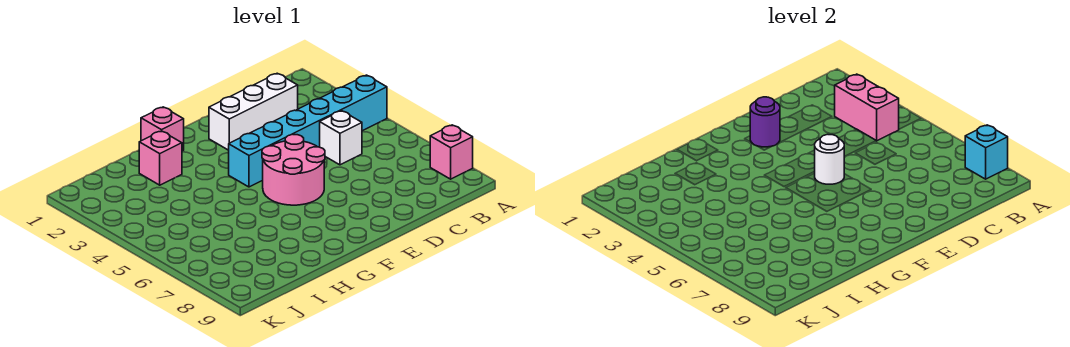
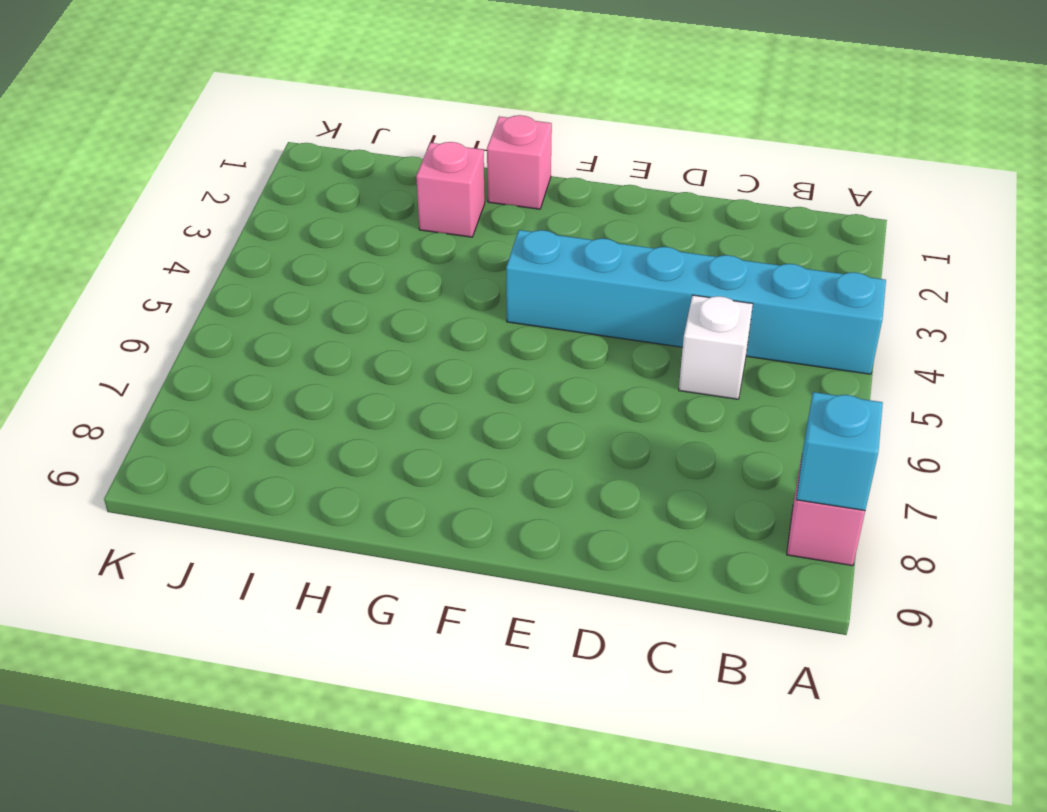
none -> white brick C2:E2 level 1
none -> pink round brick E5:F6 level 1

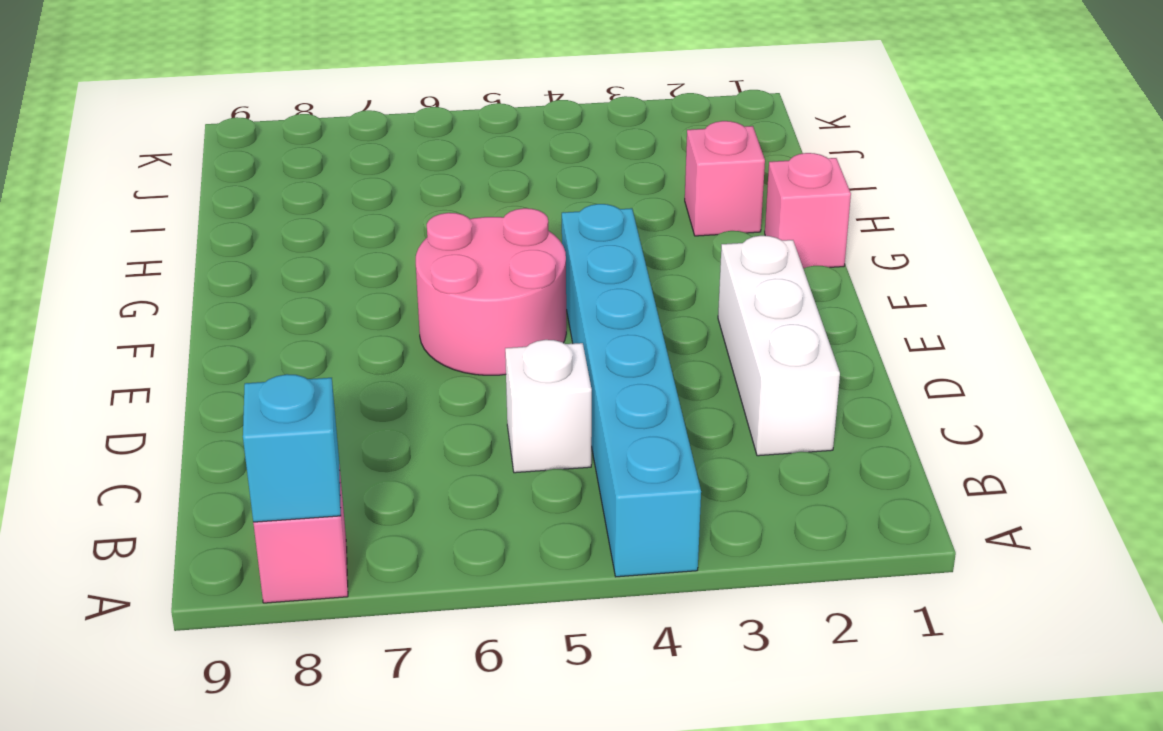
none -> pink brick B3:B4 level 2
none -> purple round brick E2 level 2

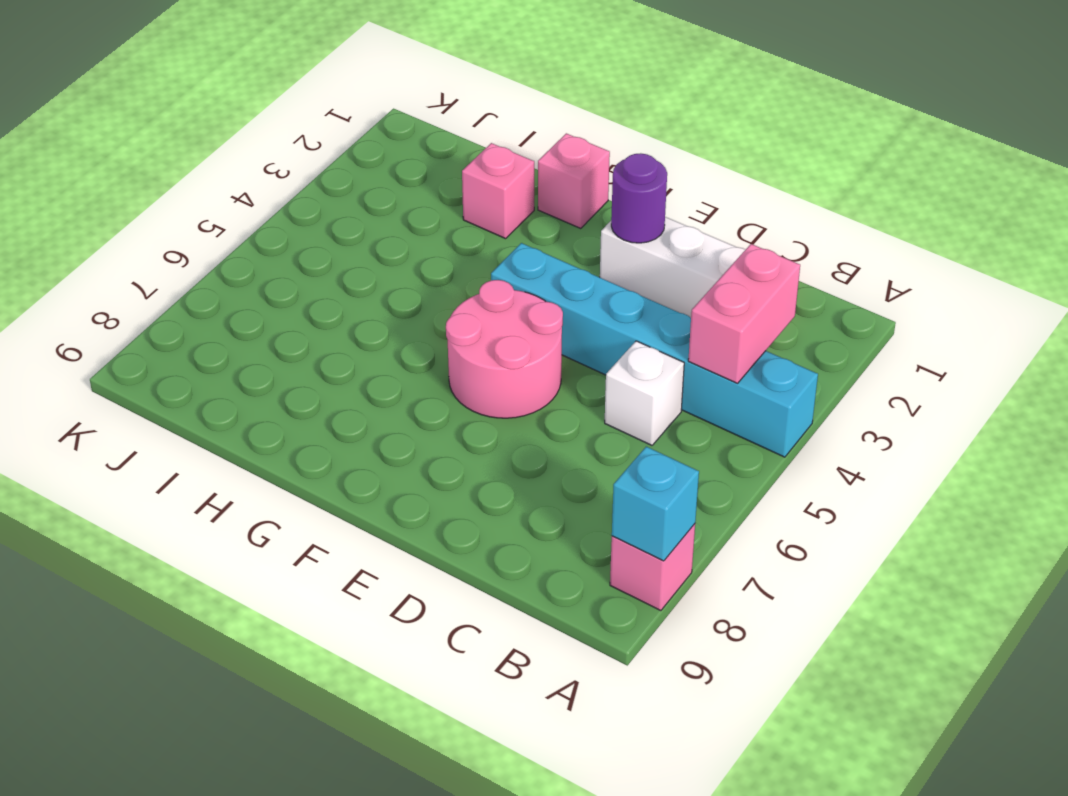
none -> white round brick E5 level 2

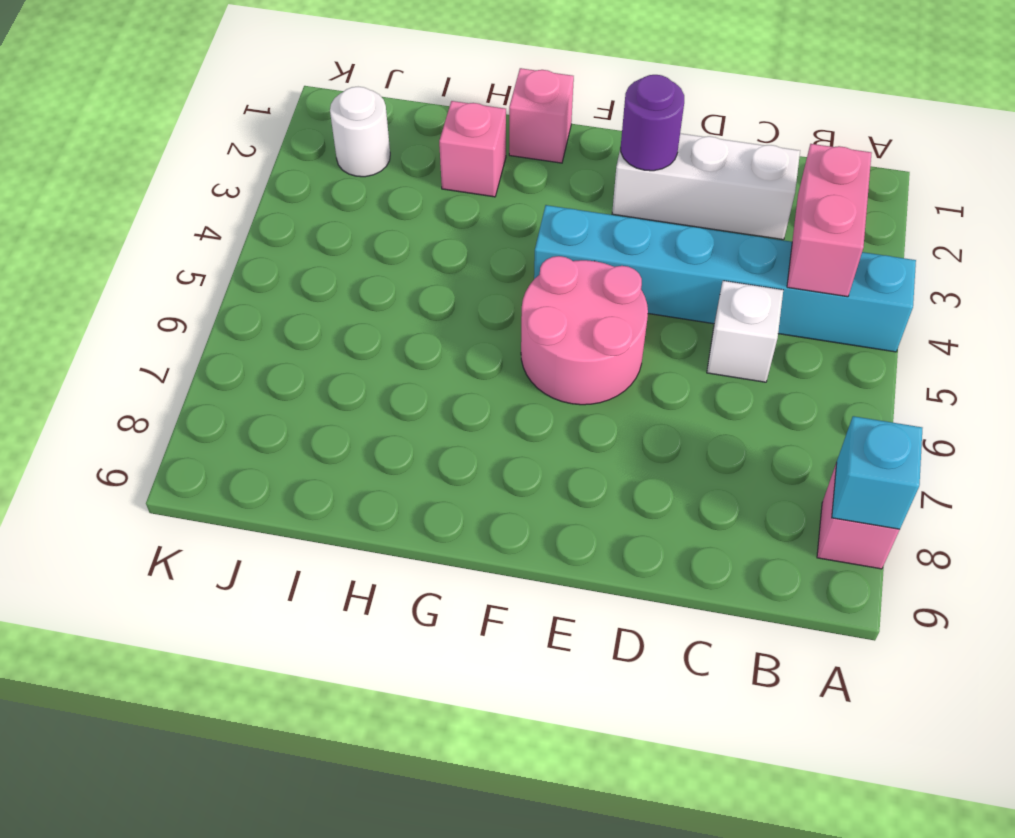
white round brick J2 level 1 -> white round brick E5 level 2

